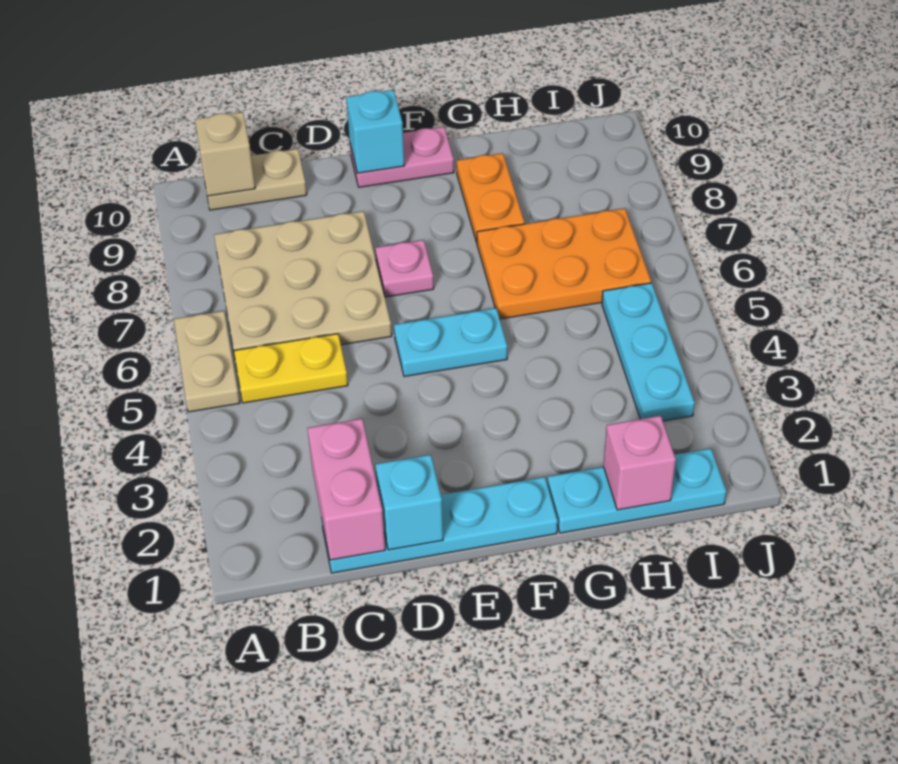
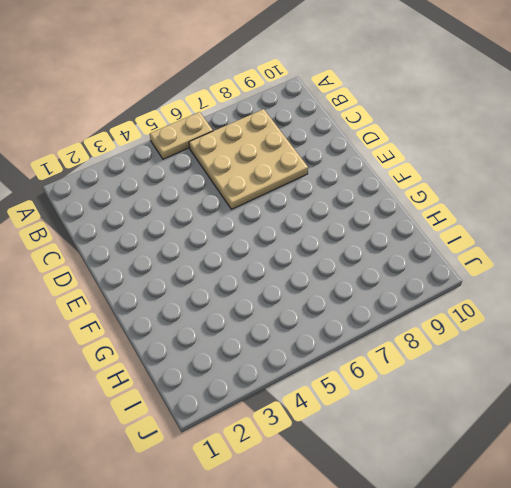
none -> yellow plate B5:C5 level 1
none -> tan plate B10:C10 level 1
none -> cyan plate C1:F1 level 1

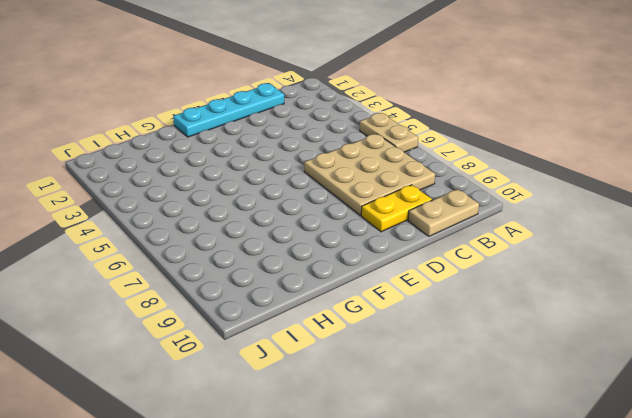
yellow plate C9:D9 level 1 -> yellow plate B5:C5 level 1
none -> cyan plate E5:F5 level 1
none -> pink plate E7 level 1
none -> pink plate E10:F10 level 1

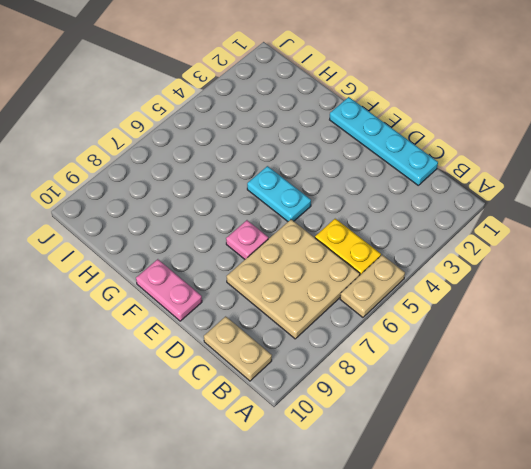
none -> cyan plate G1:I1 level 1
none -> orange plate G6:I7 level 1
none -> orange plate G8:G9 level 1

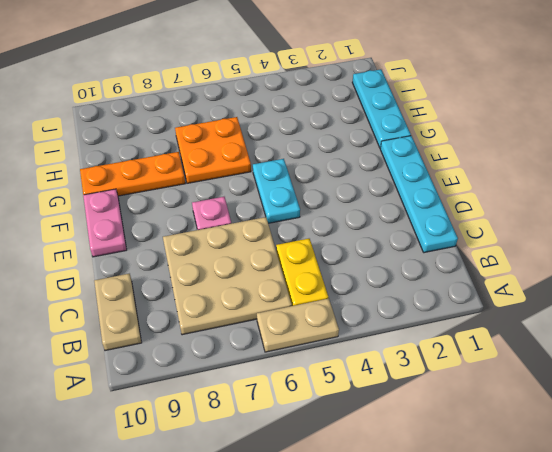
orange plate G6:H7 level 1 -> orange plate G6:I7 level 1
orange plate G8:G10 level 1 -> orange plate G8:G9 level 1
none -> cyan plate I3:I5 level 1
none -> tan brick B10 level 2
none -> pink brick C1:C2 level 2

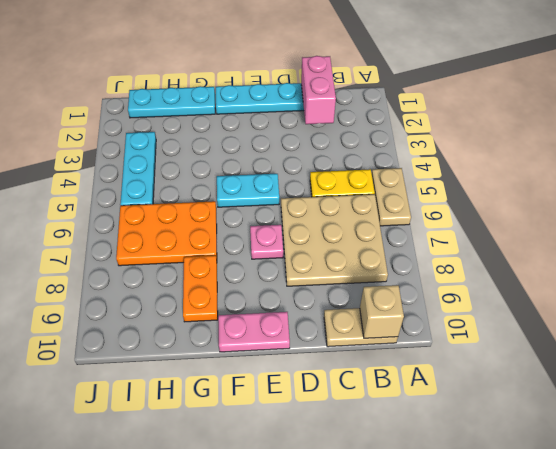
none -> cyan brick D1 level 2
none -> cyan brick E10 level 2
none -> pink brick H1 level 2

